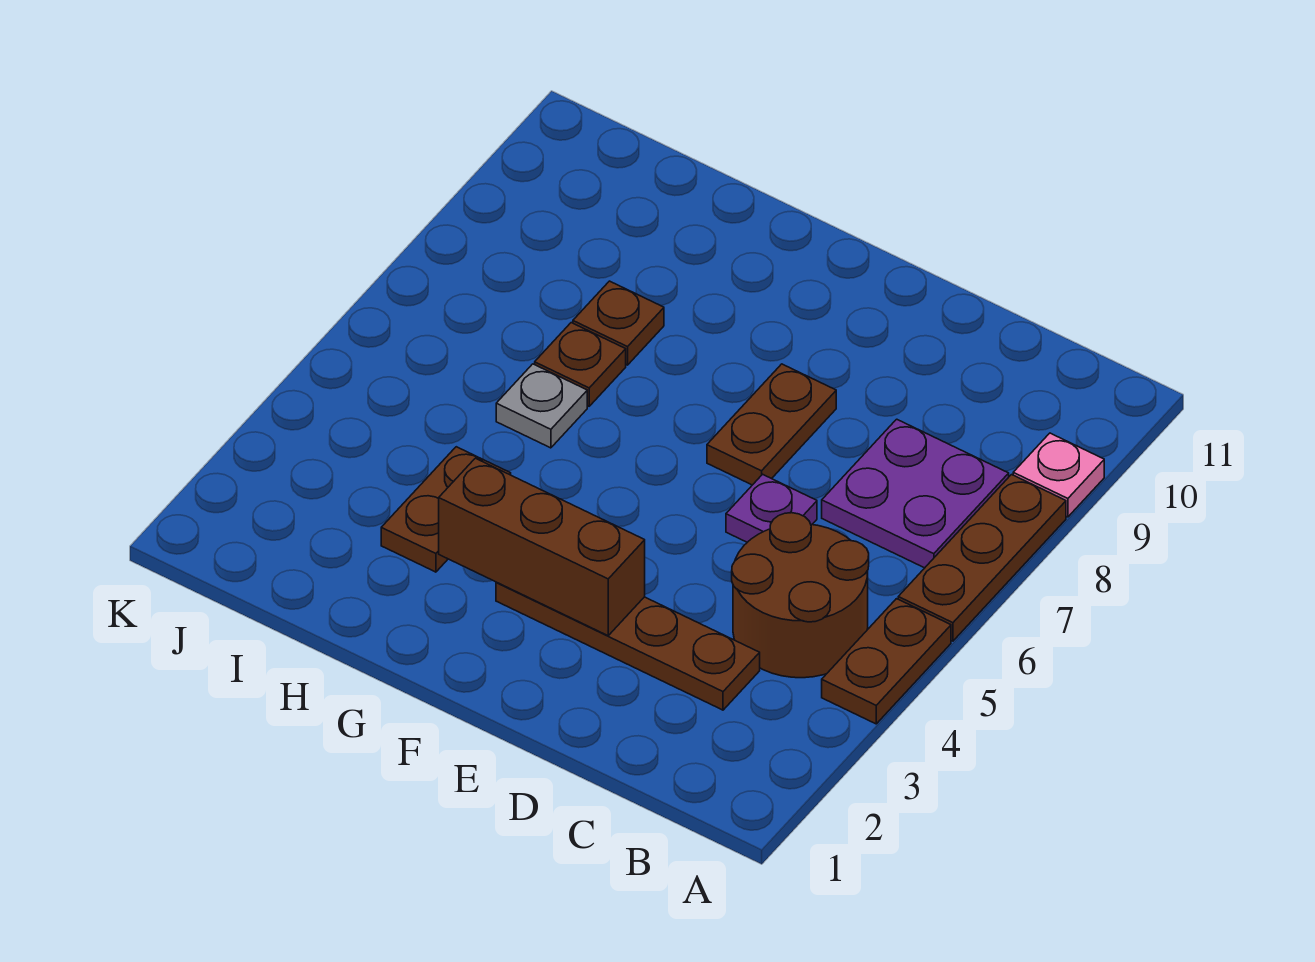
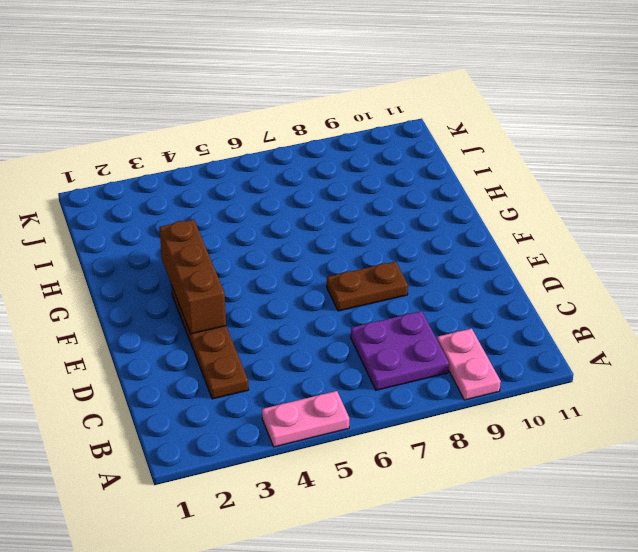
pink plate A4:A5 level 1 -> brown plate A4:A5 level 1
pink plate A9:B9 level 1 -> pink plate A9 level 1
none -> brown plate A6:A8 level 1
none -> brown round brick B4:C5 level 1
none -> purple plate D6 level 1

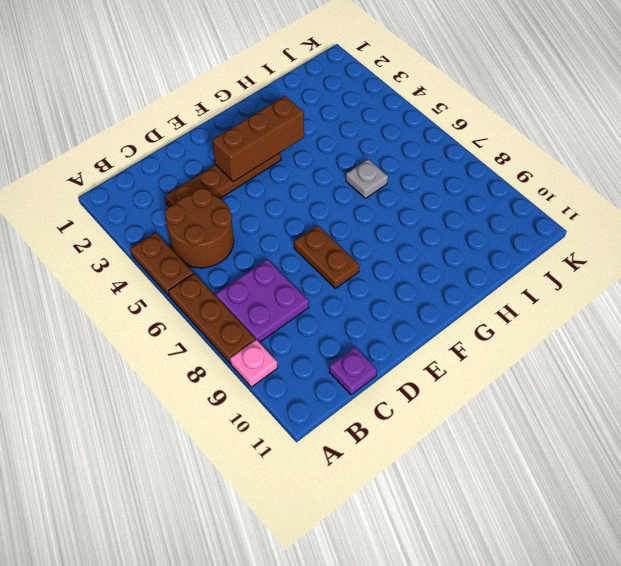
purple plate C11 level 1 -> purple plate D6 level 1
none -> brown plate H3:H4 level 1
none -> brown plate H7 level 1
none -> brown plate H8 level 1

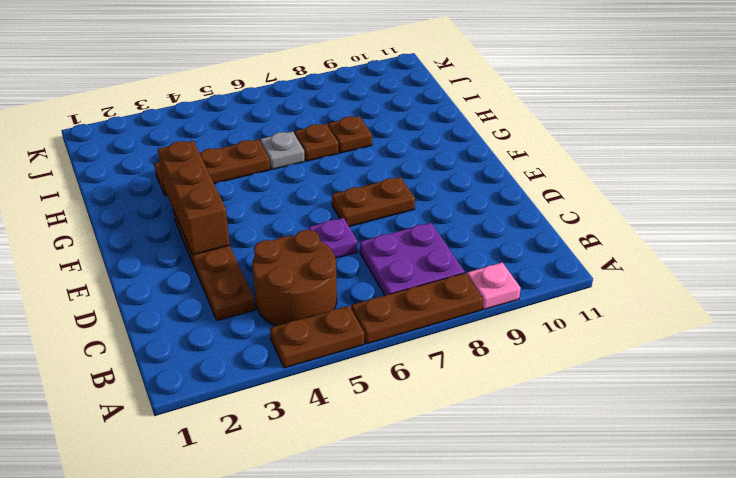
brown plate H3:H5 level 1 -> brown plate H3:H4 level 1

